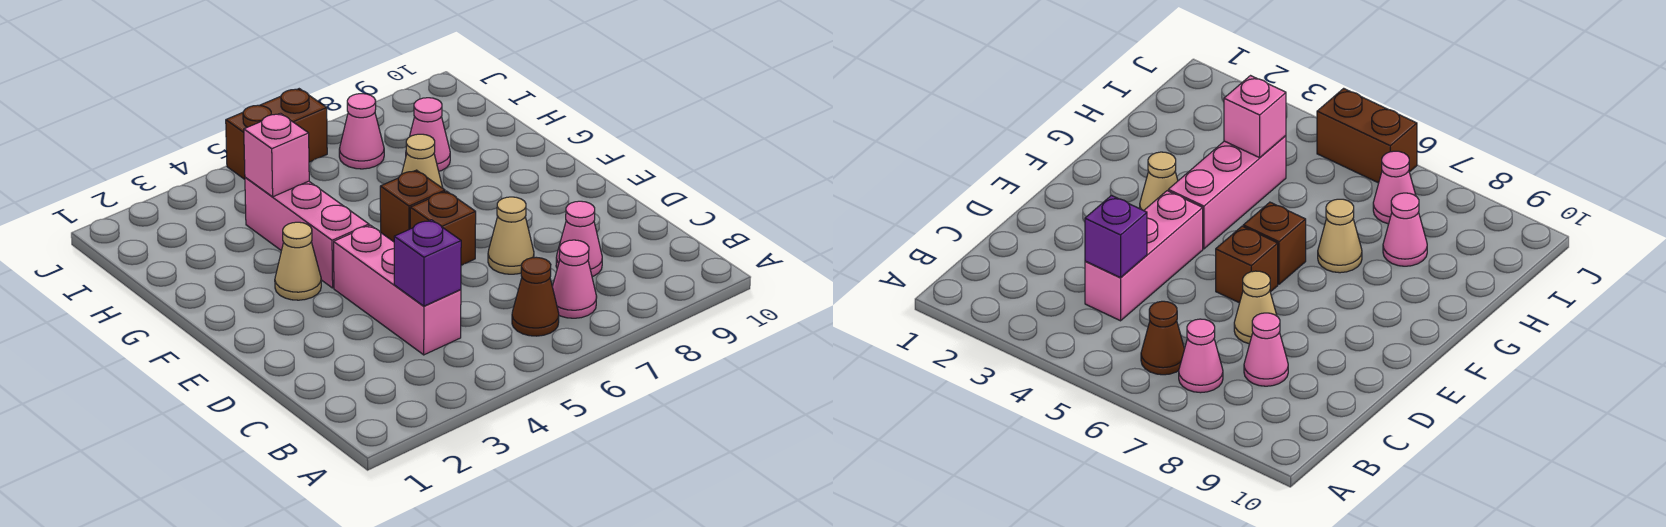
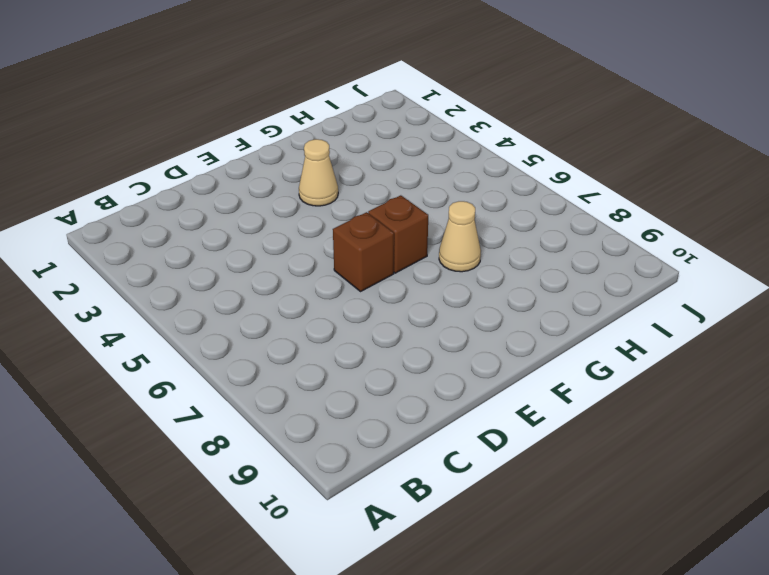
none -> brown cone B6 level 1
none -> pink cone B7 level 1
none -> pink brick C4:E4 level 1

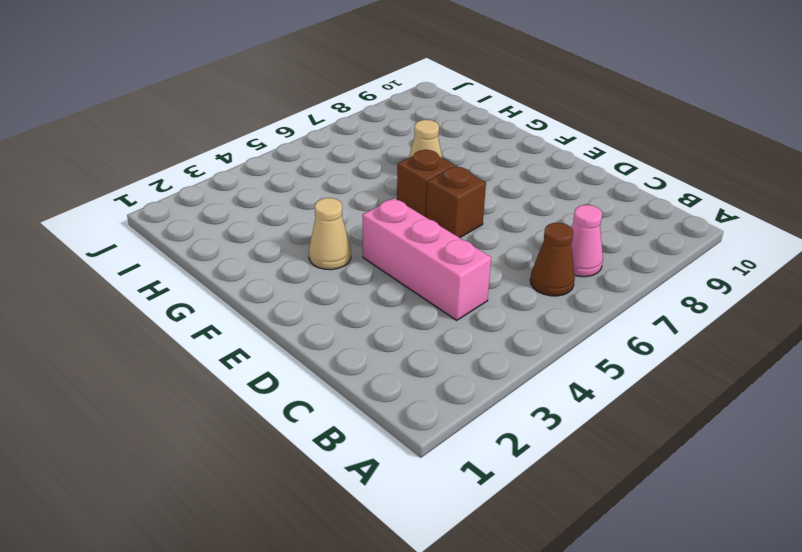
none -> pink cone C8 level 1
none -> tan cone D7 level 1
none -> pink brick F4:H4 level 1

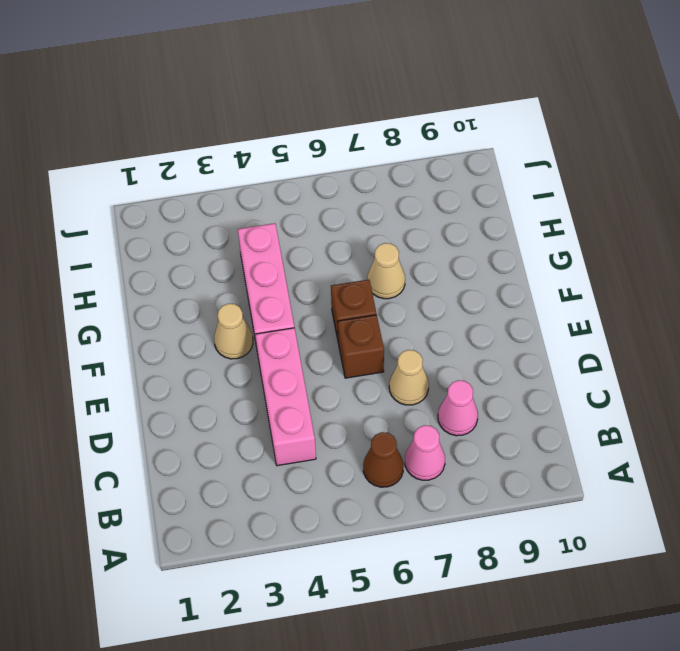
none -> pink cone H8 level 1
none -> pink cone I7 level 1
none -> brown brick J5:J6 level 1

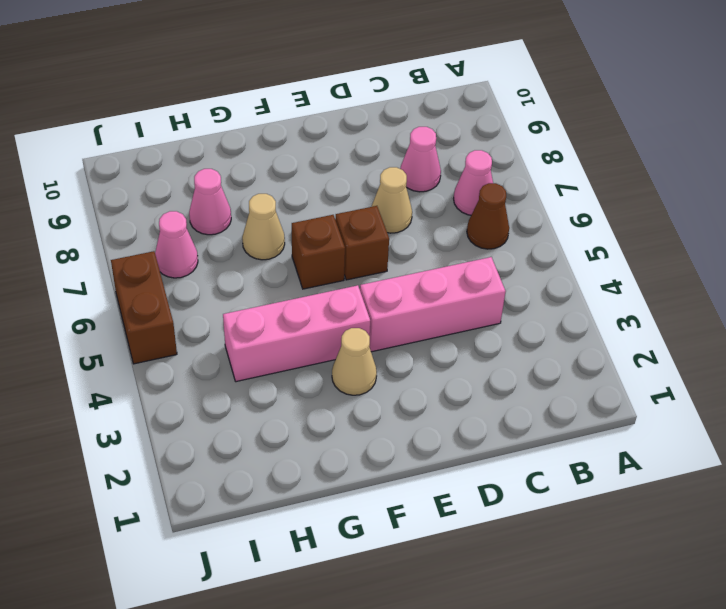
none -> purple brick C4 level 2
none -> pink brick H4 level 2

